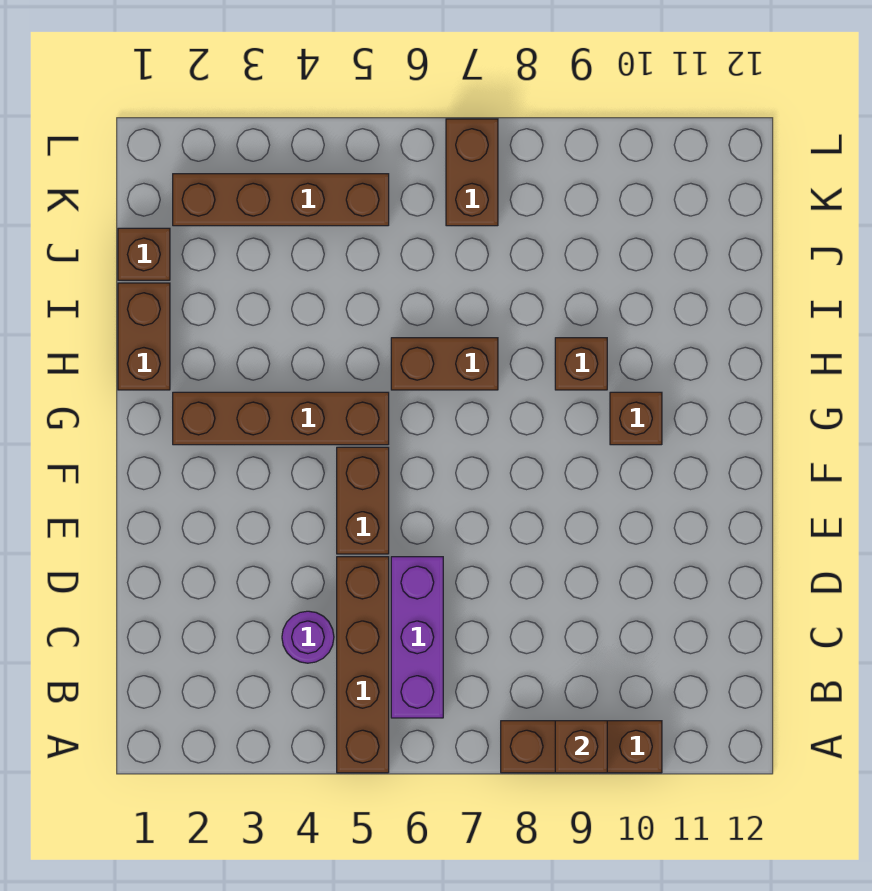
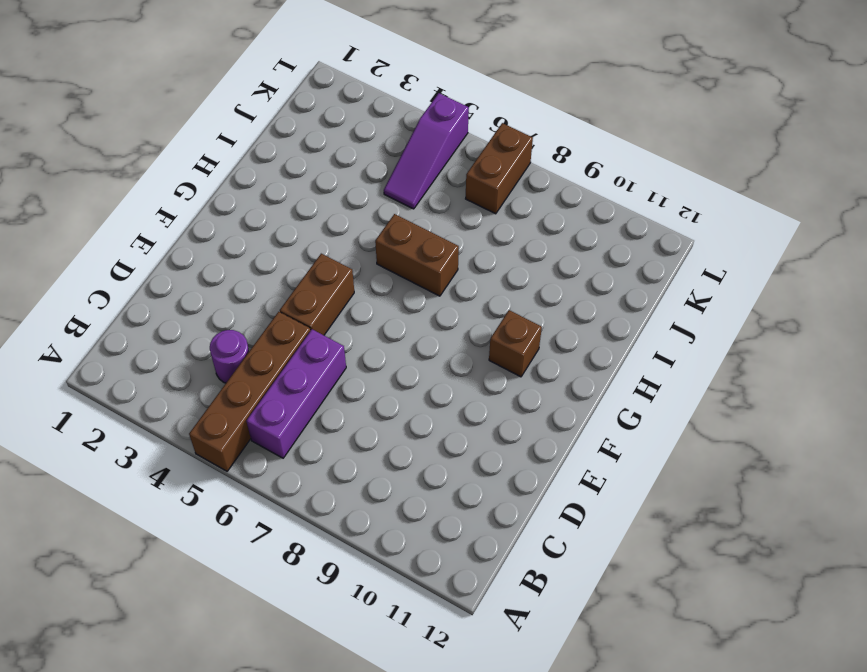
purple slope J5:L5 level 1 top L -> brown brick K2:K5 level 1
none -> brown brick A8:A10 level 1
none -> brown brick G2:G5 level 1
none -> brown brick H1:I1 level 1

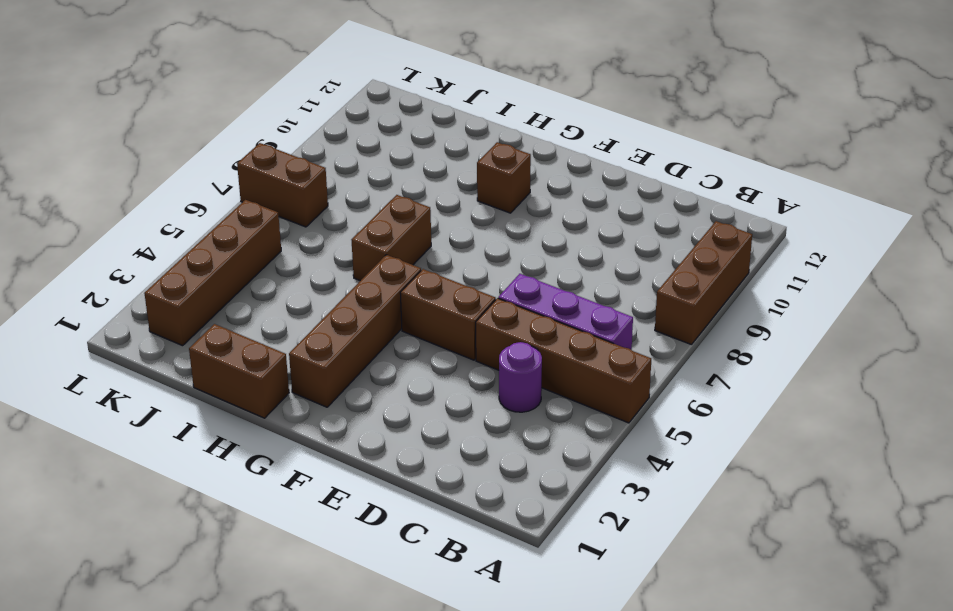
none -> brown brick H9 level 1
none -> brown brick J1 level 1
none -> brown brick A9 level 2

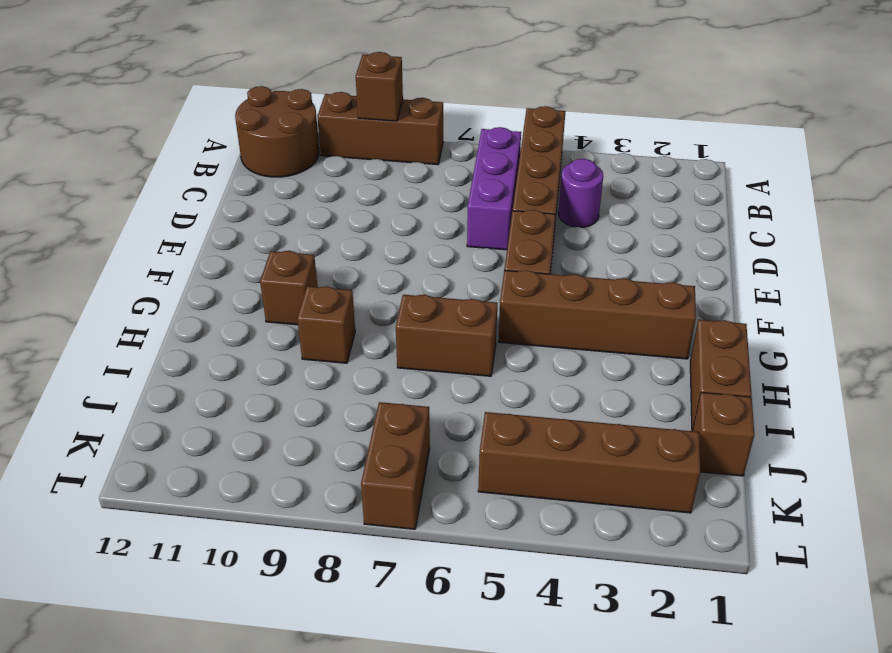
brown round brick A11:B12 level 1 -> none

